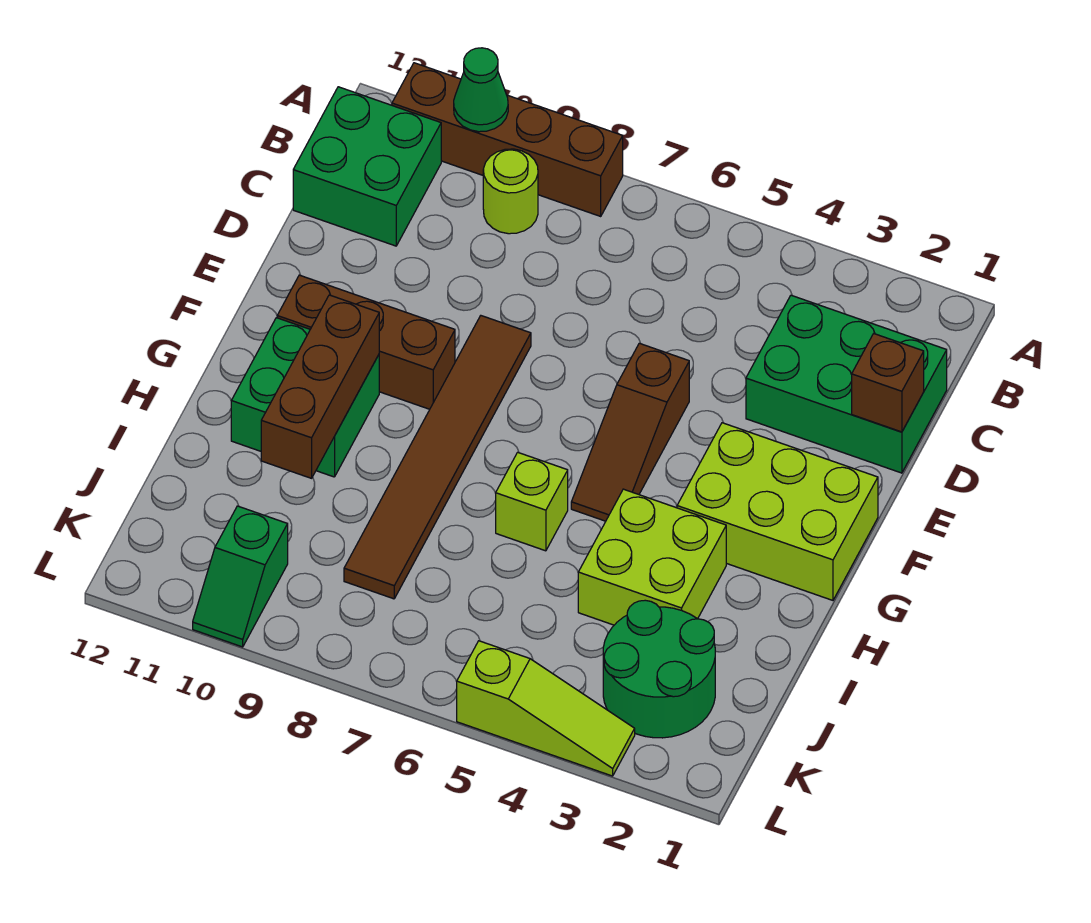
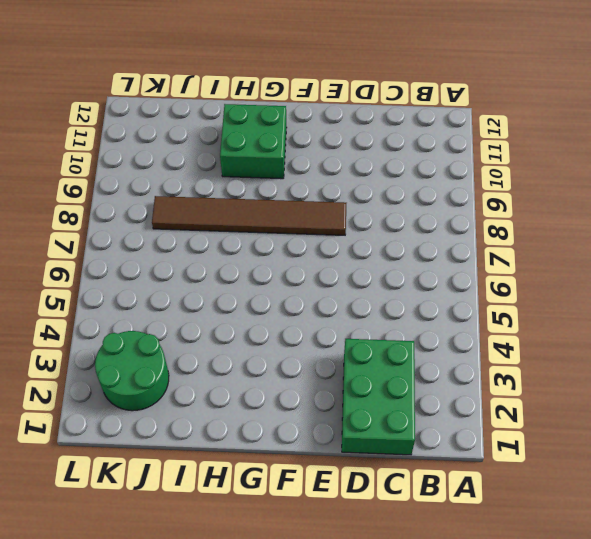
none -> brown brick A8:A11 level 1
none -> lime round brick B9 level 1
none -> green brick B11:C12 level 1

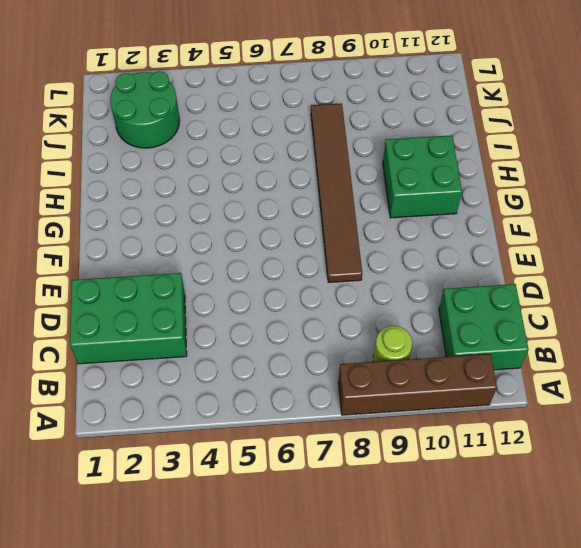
none -> brown slope E5:G5 level 1 top E
none -> lime brick F1:G3 level 1
none -> brown brick F9:F11 level 1

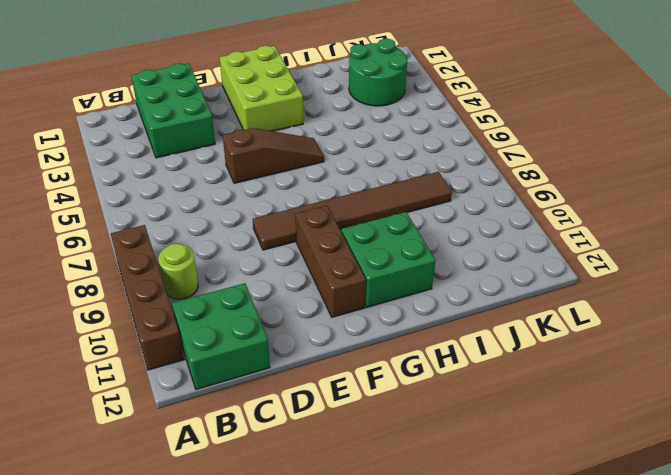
none -> lime brick H3:I4 level 1
none -> lime brick H6 level 1
none -> green slope K10:L10 level 1 top K

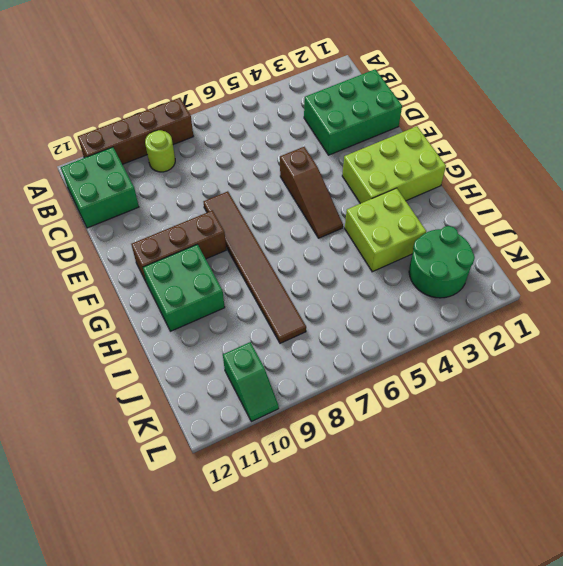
none -> lime brick H6 level 1
none -> lime slope L3:L5 level 1 top 5
none -> green cone A10 level 2

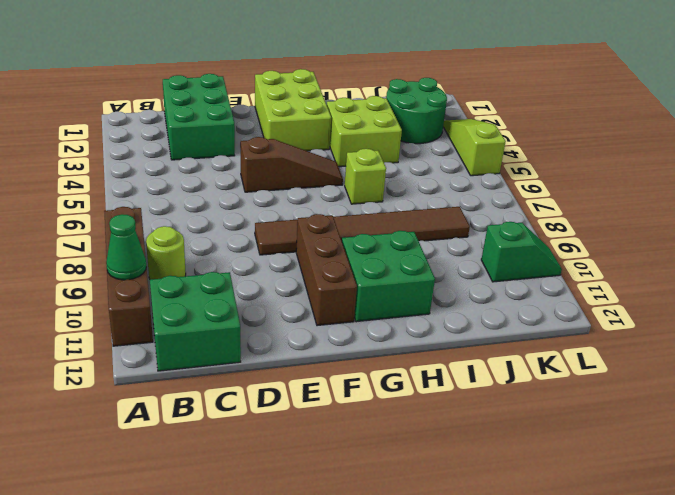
none -> brown brick D1 level 2
none -> brown brick G10:I10 level 2

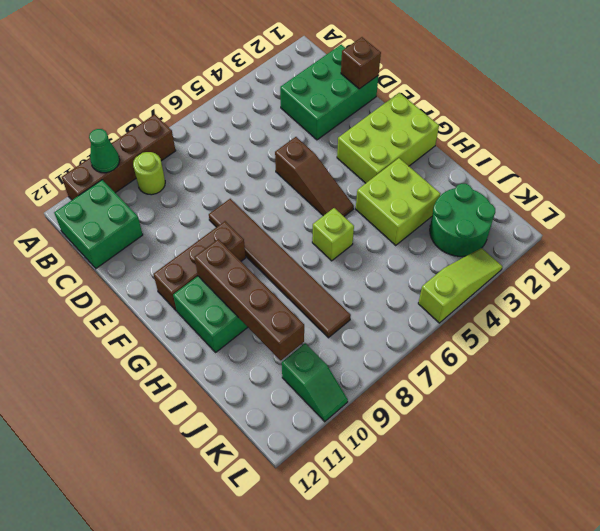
brown brick G10:J10 level 2 -> brown brick G10:I10 level 2

